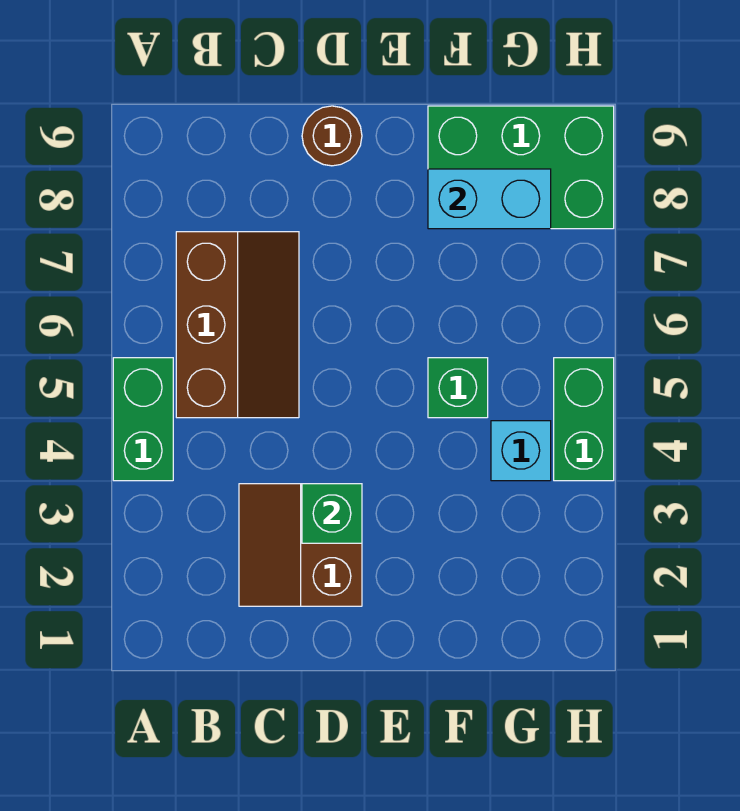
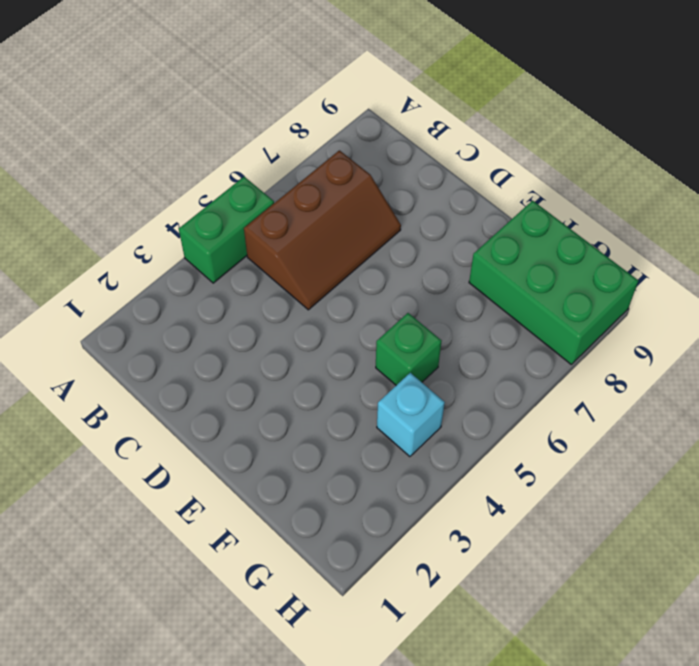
none -> brown slope C2:D3 level 1 top D
none -> brown round brick D9 level 1

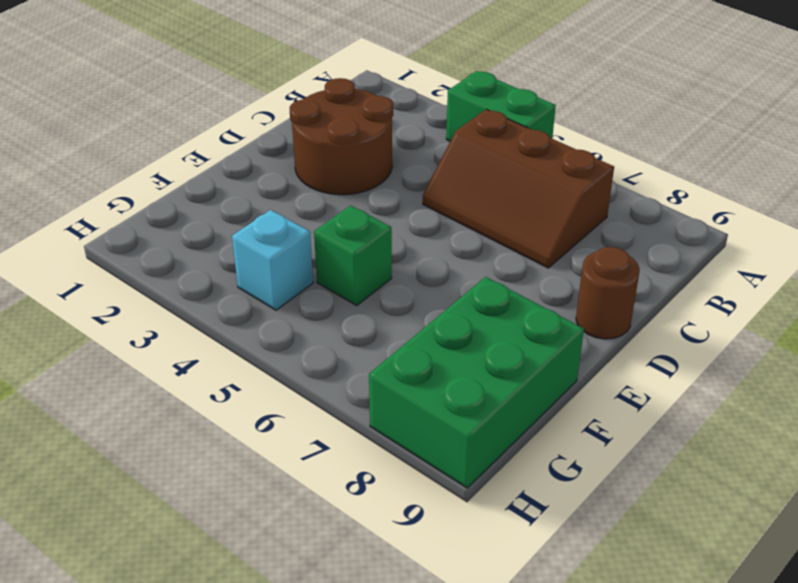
brown round brick C2:D3 level 1 -> brown slope C2:D3 level 1 top D
none -> green brick H4:H5 level 1
none -> green brick D3 level 2

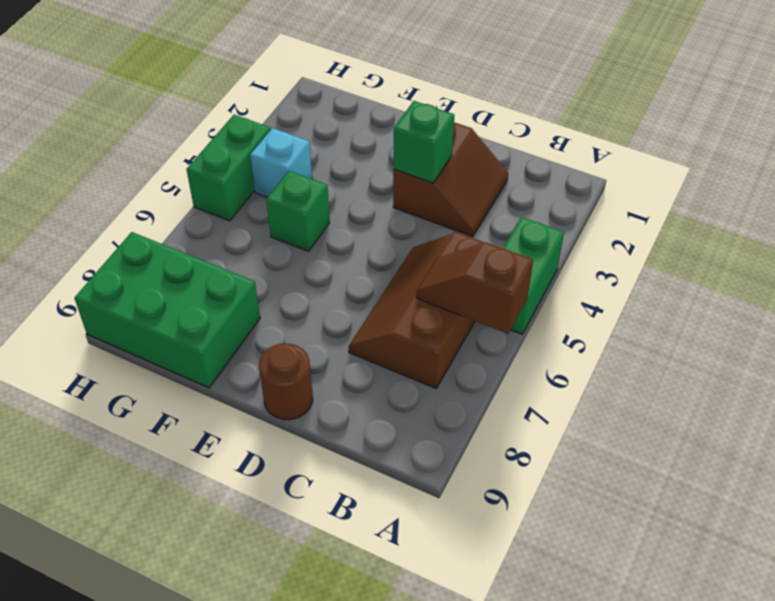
brown slope A6:B6 level 2 top A -> none
none -> cyan brick F8:G8 level 2

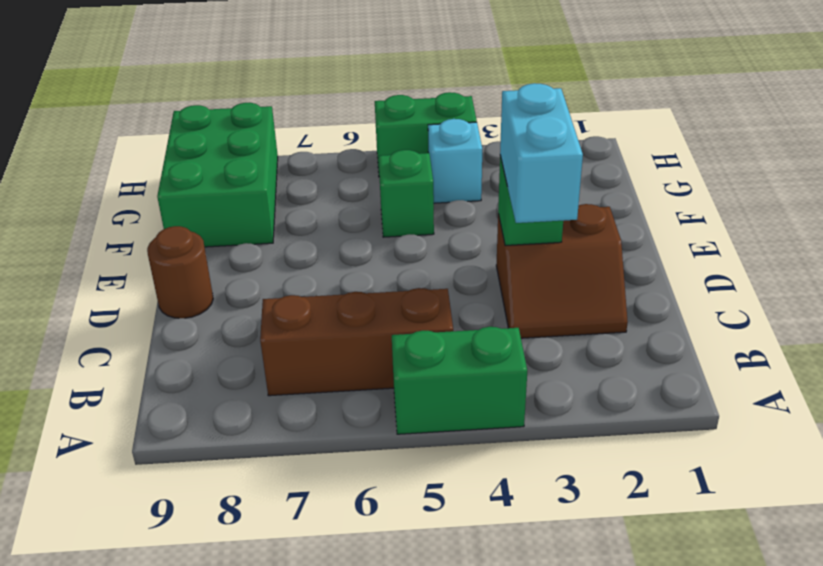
cyan brick C3:D3 level 3 -> cyan brick F8:G8 level 2

